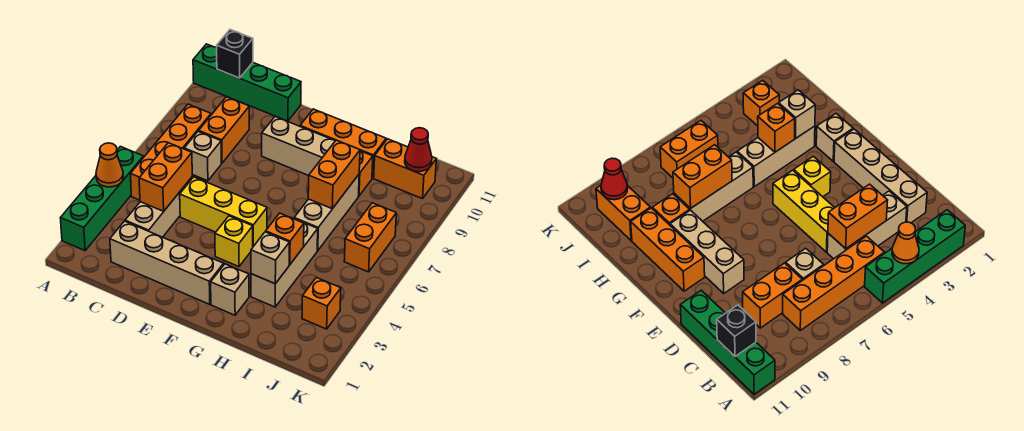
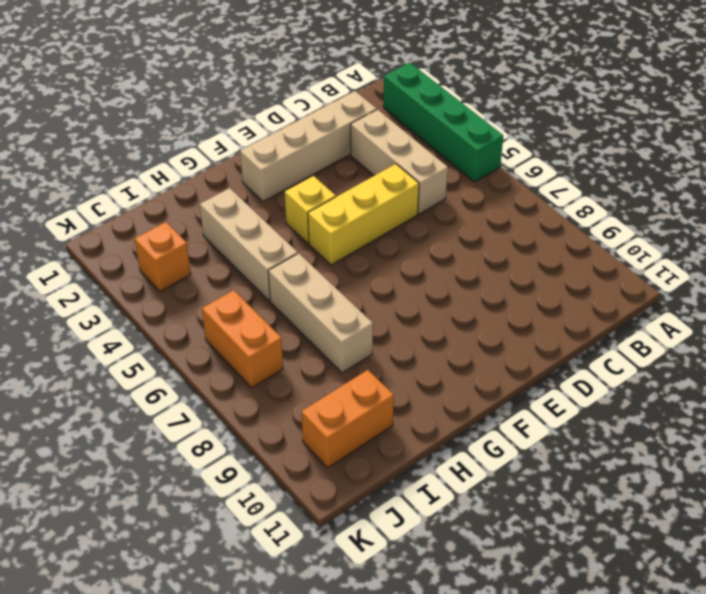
none -> green brick A11:D11 level 1
none -> orange brick B5:B8 level 1
none -> tan brick C7 level 1

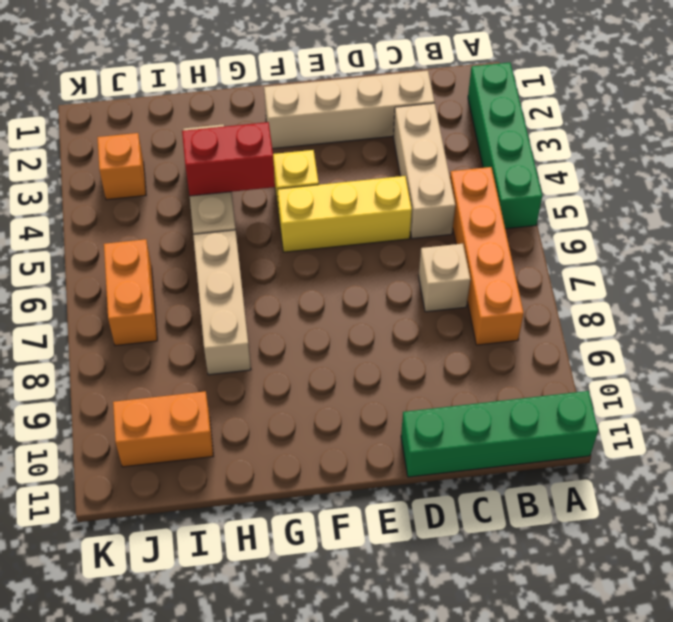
red brick G4:H4 level 2 -> orange brick H4 level 2
none -> orange brick C8:C9 level 1
none -> tan brick E9:G9 level 1
none -> orange brick F10:H10 level 1

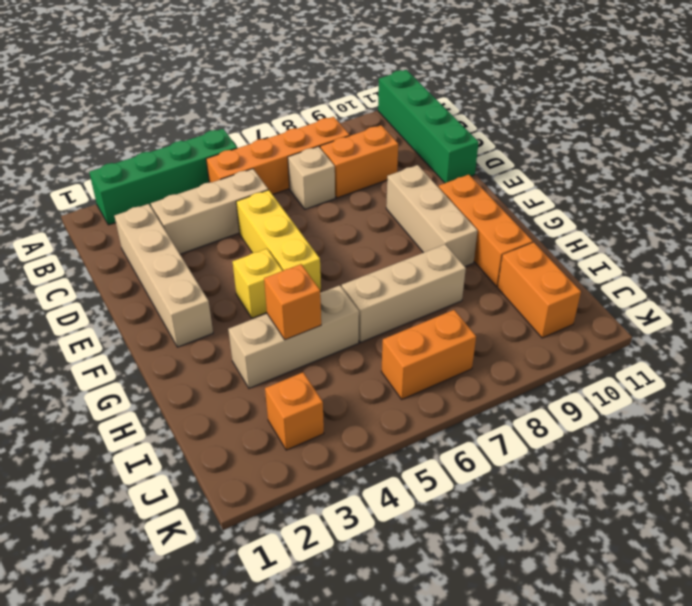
none -> tan brick G2 level 1
none -> orange brick H9 level 1
none -> orange cone A4 level 2

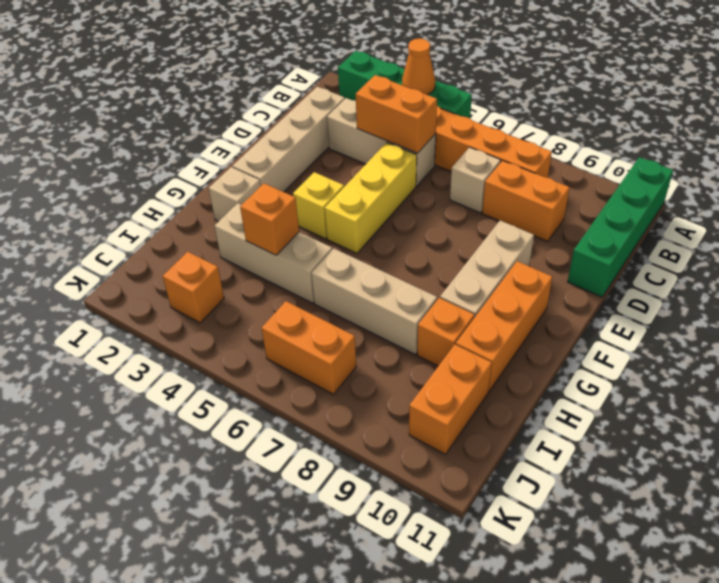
none -> black brick B11 level 2
none -> tan brick H3 level 2
none -> orange brick H7:H8 level 2

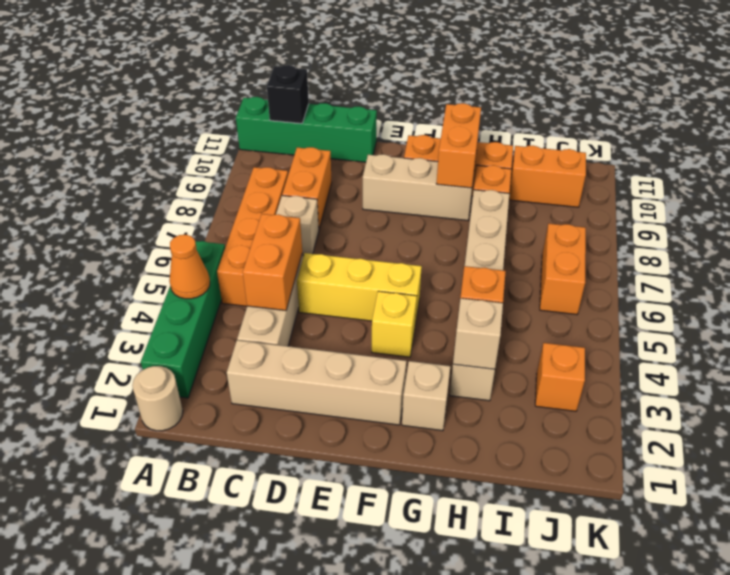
tan round brick A1 level 1 -> none
orange brick G9:G10 level 2 -> orange brick H7:H8 level 2
none -> red cone J10 level 2

